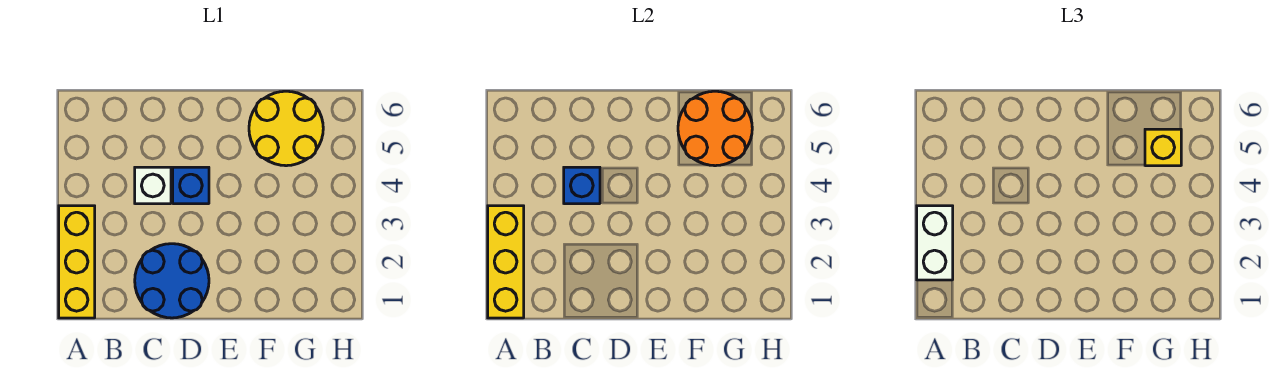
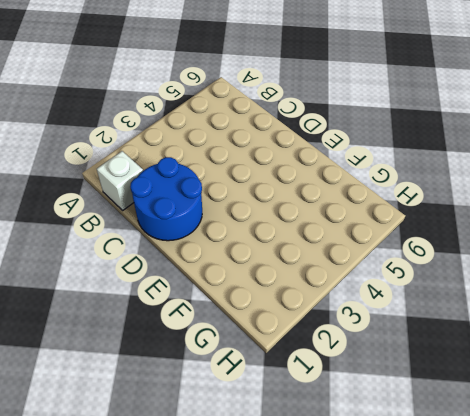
white brick B1 level 1 -> white brick C4 level 1
none -> yellow brick A1:A3 level 1
none -> blue brick D4 level 1

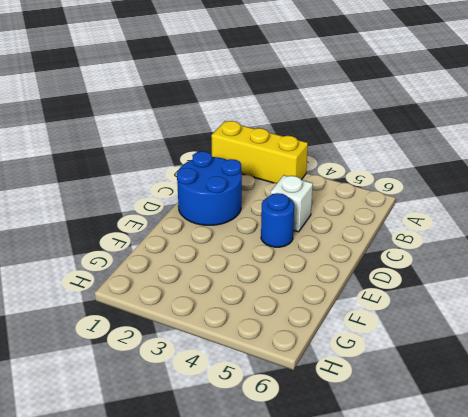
blue round brick D4 level 1 -> blue brick D4 level 1
none -> yellow round brick F5:G6 level 1
none -> yellow brick A1:A3 level 2

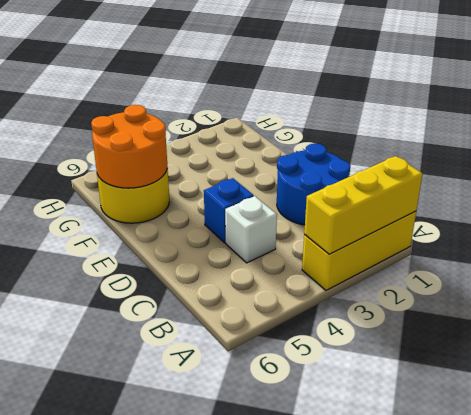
none -> blue brick C4 level 2
none -> white brick A2:A3 level 3

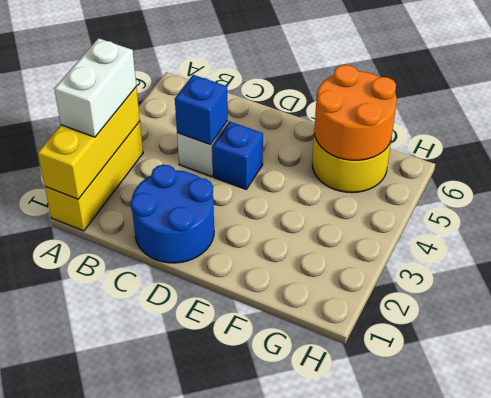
none -> yellow brick G5 level 3

